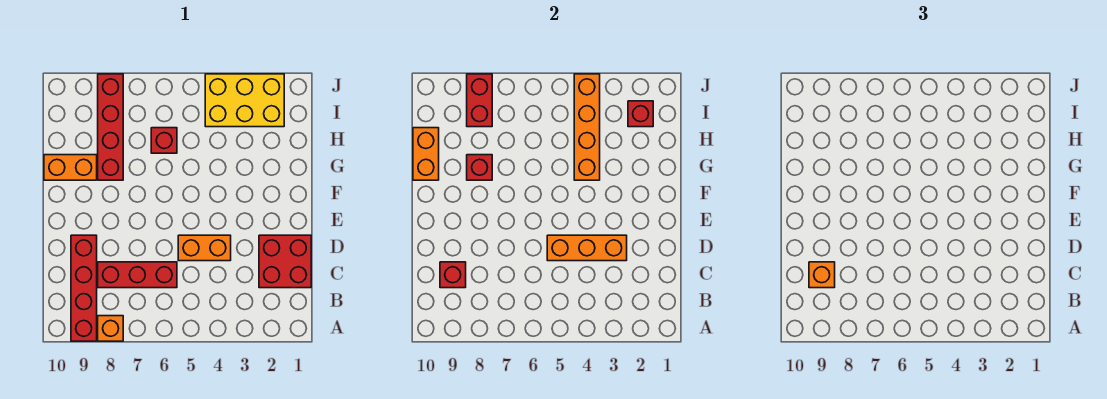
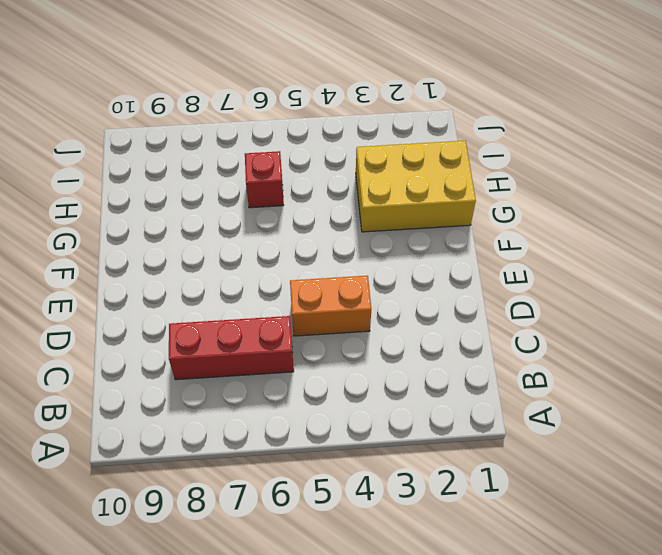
yellow brick G1:H3 level 1 -> yellow brick I2:J4 level 1
none -> orange brick A8 level 1
none -> red brick A9:D9 level 1
none -> red brick C1:D2 level 1

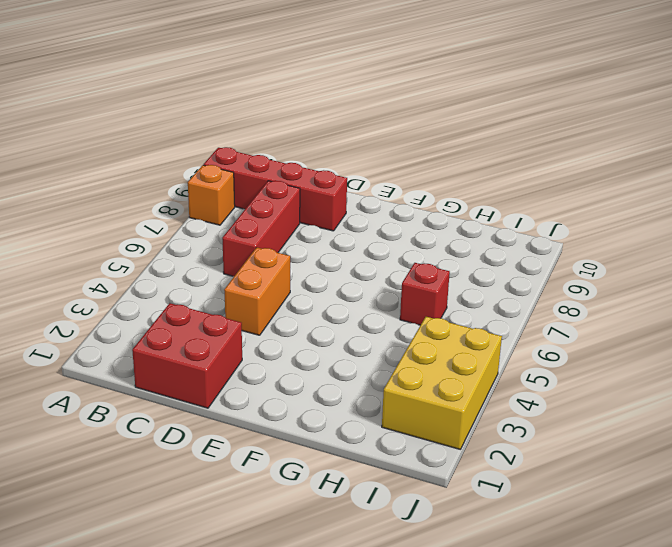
none -> red brick G8:J8 level 1
none -> orange brick G9:G10 level 1
none -> red brick C9 level 2

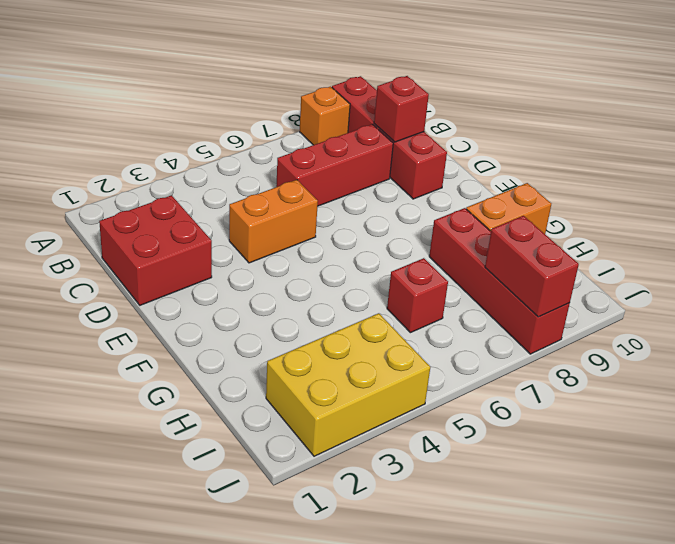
none -> orange brick D3:D5 level 2
none -> orange brick G4:J4 level 2
none -> red brick G8 level 2

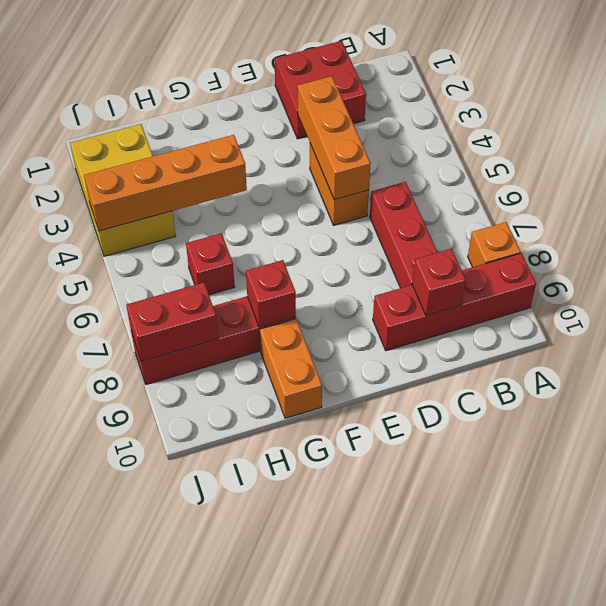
none -> orange brick G10:H10 level 2
none -> red brick I2 level 2
none -> orange brick C9 level 3

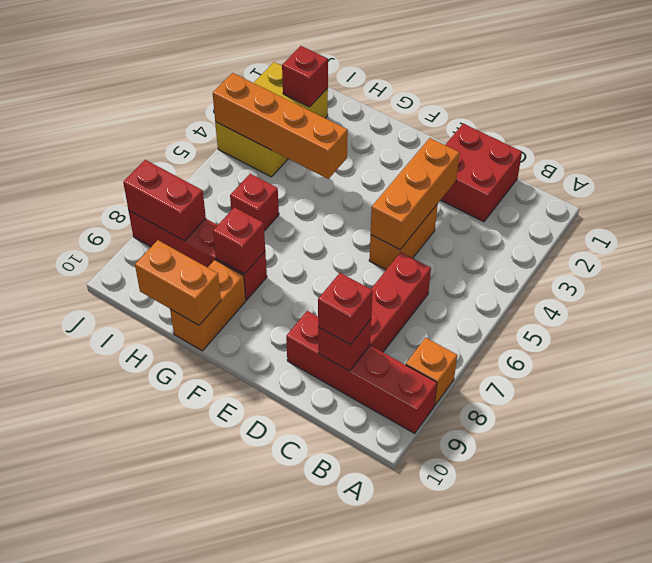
red brick C9 level 3 -> orange brick C9 level 3

